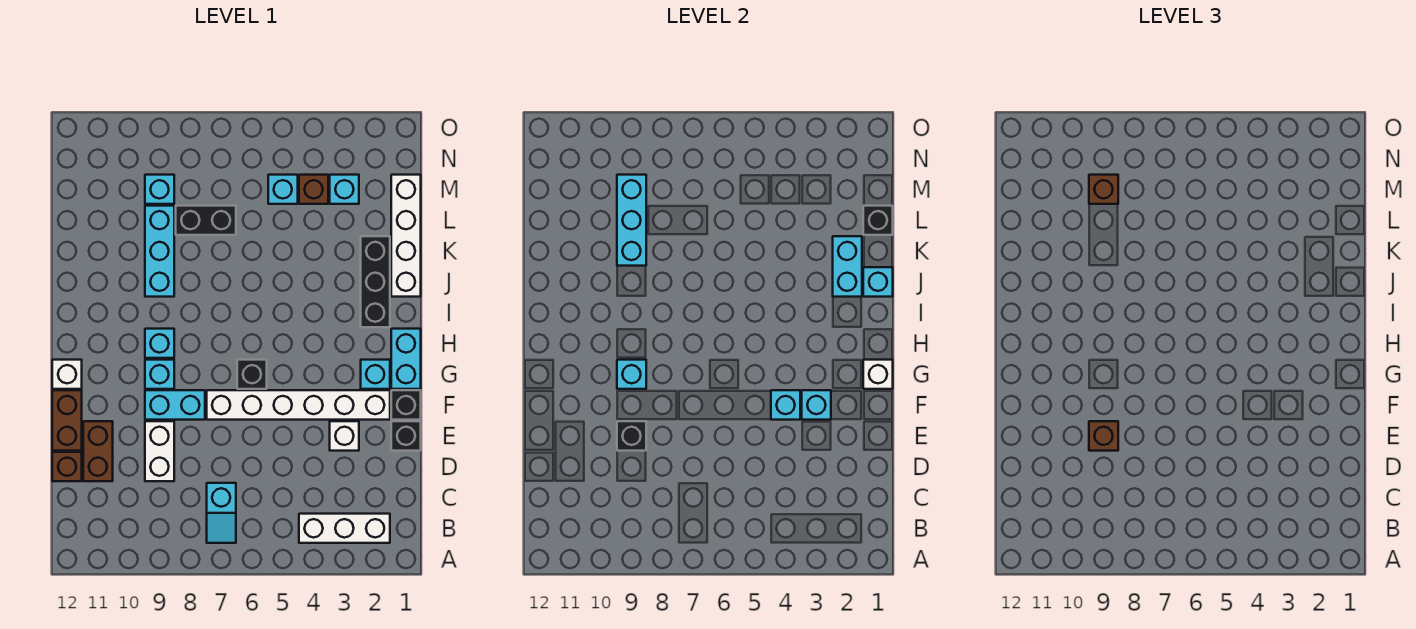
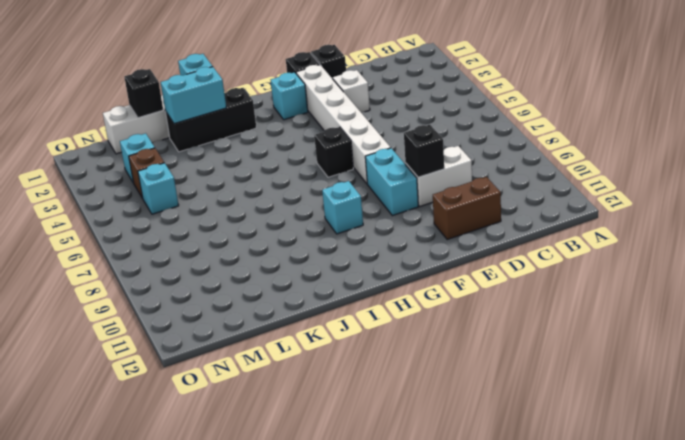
none -> white brick B2:B4 level 1
none -> cyan slope B7:C7 level 1 top C
none -> brown brick D12 level 1
none -> brown brick E12:F12 level 1

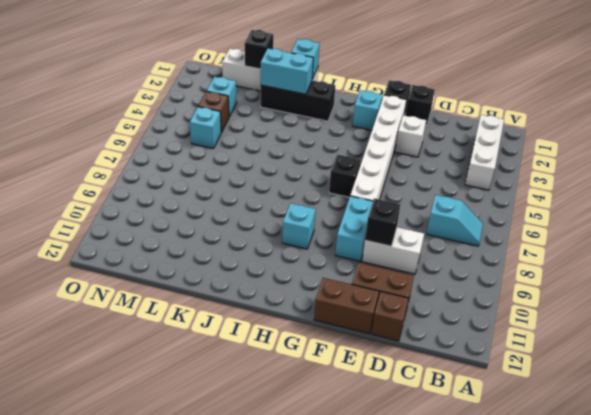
none -> cyan brick G1:H1 level 1
none -> cyan brick G9 level 1
none -> white brick G12 level 1
none -> cyan brick J9:L9 level 1

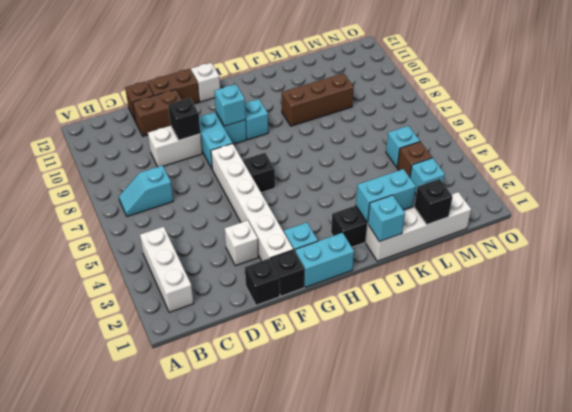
brown brick J9:L9 level 1 -> cyan brick J9:L9 level 1
none -> black brick L7:L8 level 1
none -> cyan brick M9 level 1
none -> cyan brick F3 level 2
none -> cyan brick F4 level 2

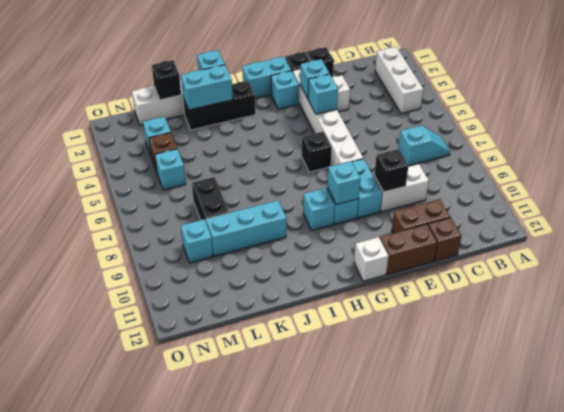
none -> white brick G1 level 2
none -> cyan brick K9:M9 level 2
none -> brown brick E9 level 3
none -> brown brick M9 level 3

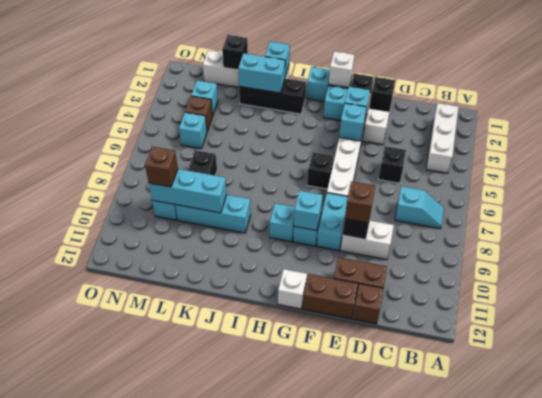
black brick D5 level 1 -> none

